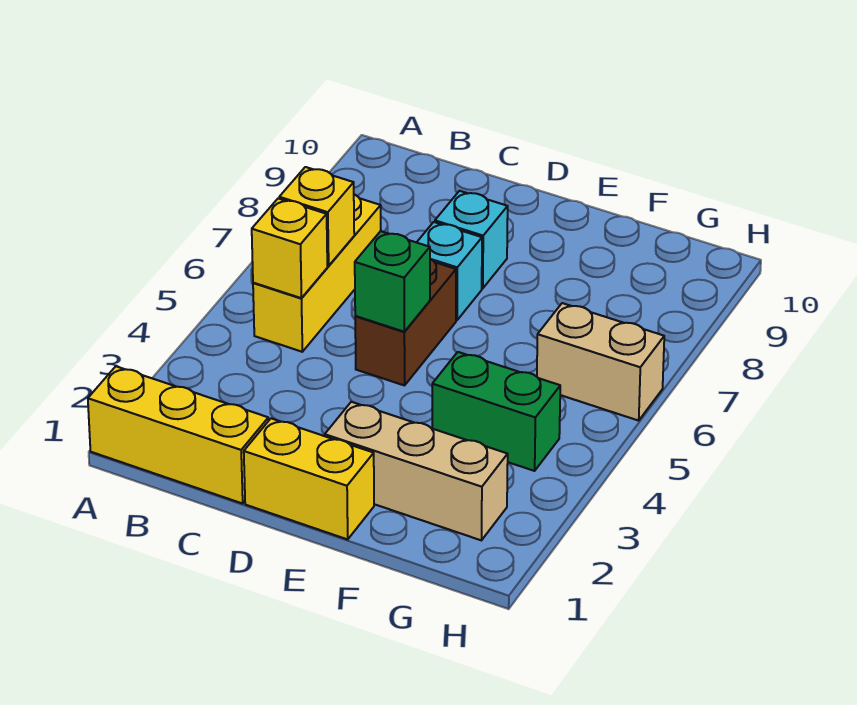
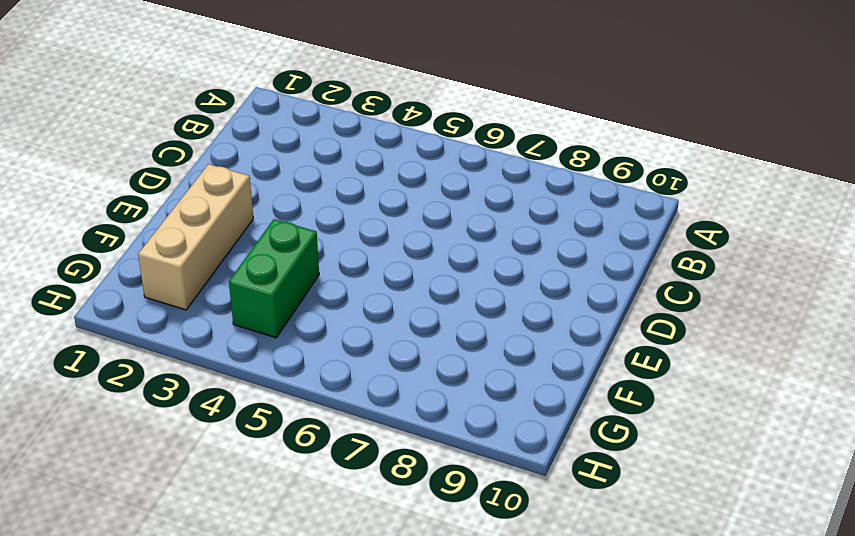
none -> yellow brick A1:C1 level 1
none -> yellow brick B5:B7 level 1
none -> yellow brick D1:E1 level 1

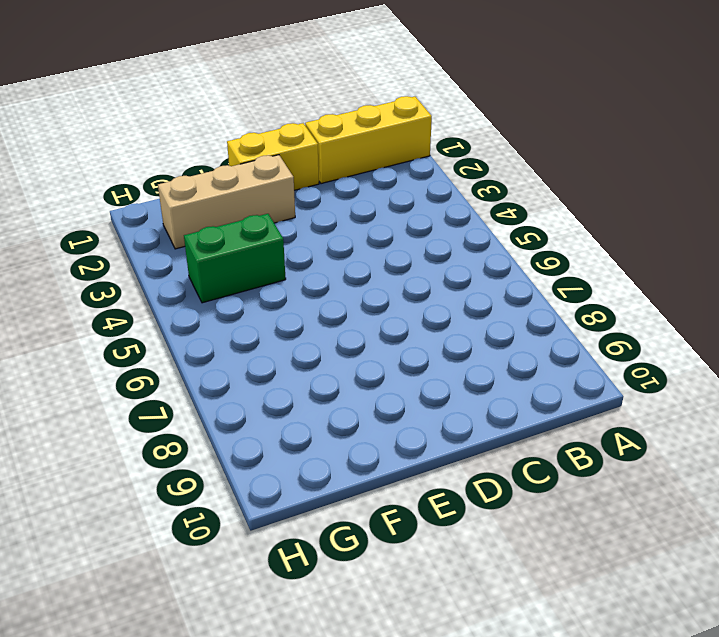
none -> yellow brick B5:B7 level 1
none -> brown brick D5:D6 level 1
none -> cyan brick D7 level 1

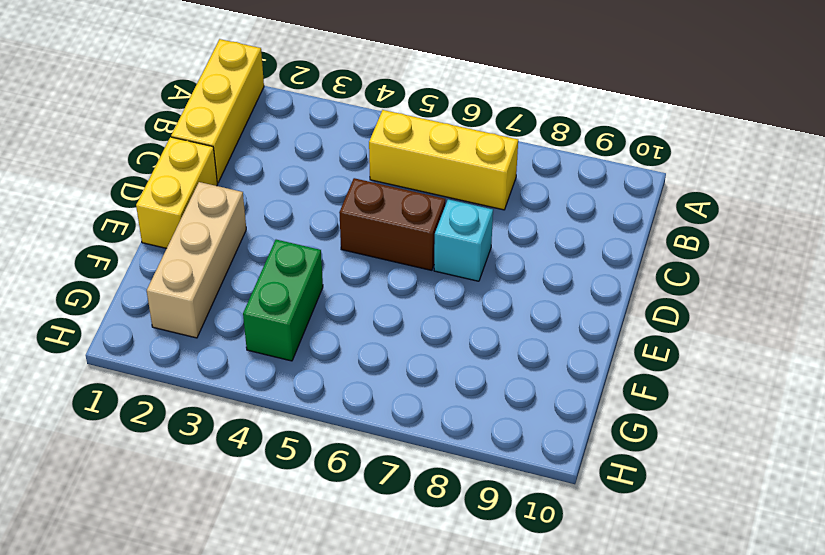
none -> cyan brick D8 level 1
none -> tan brick G6:H6 level 1
none -> yellow brick B5 level 2

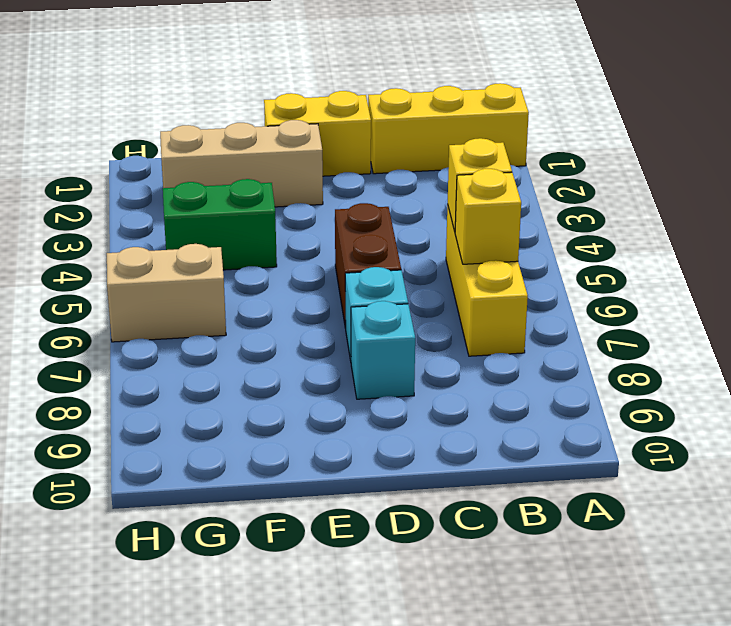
none -> green brick D5 level 2

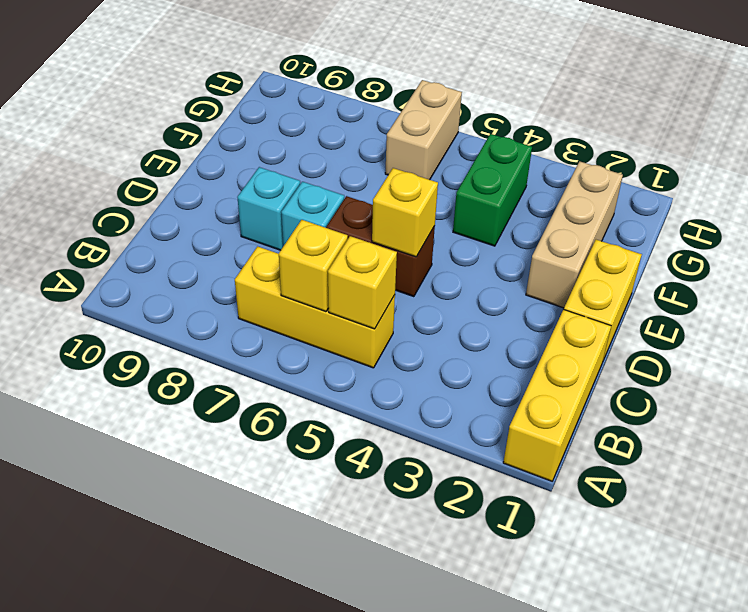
yellow brick D5 level 2 -> green brick D5 level 2

